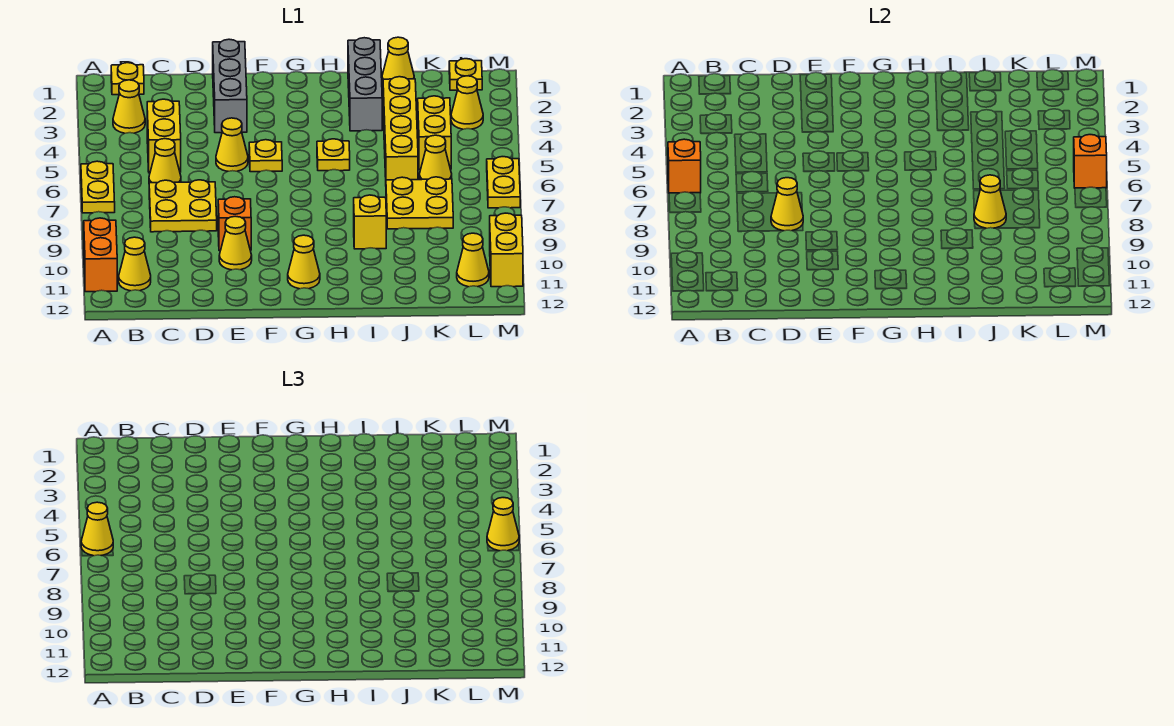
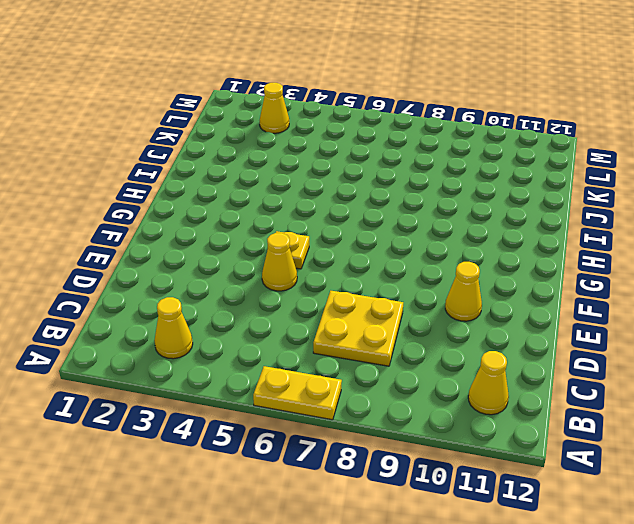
none -> orange brick A10:A11 level 1
none -> yellow plate B1 level 1
none -> yellow brick C4:C5 level 1
none -> yellow cone C6 level 1

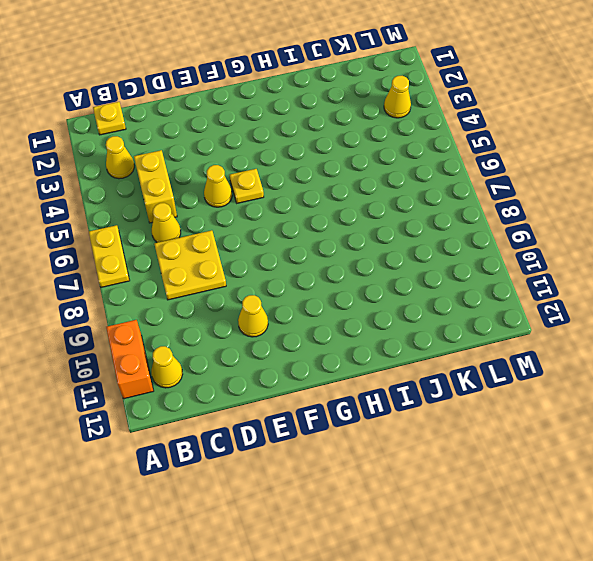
none -> grey brick E1:E3 level 1
none -> orange brick E9 level 1
none -> yellow cone G11 level 1
none -> yellow plate H5 level 1

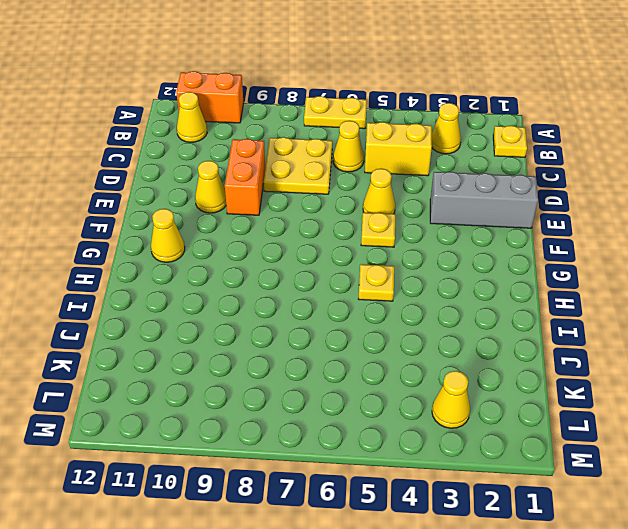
orange brick D9:E9 level 1 -> orange brick E9 level 1
none -> grey brick I1:I3 level 1
none -> yellow brick I9 level 1
none -> yellow cone J1 level 1
none -> yellow brick J3:J6 level 1

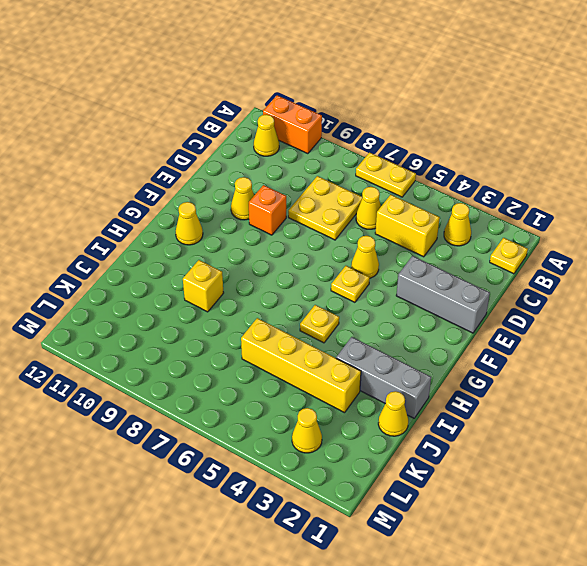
none -> yellow plate J7:K8 level 1
none -> yellow brick K4:K5 level 1
none -> yellow cone K6 level 1
none -> yellow plate L1 level 1

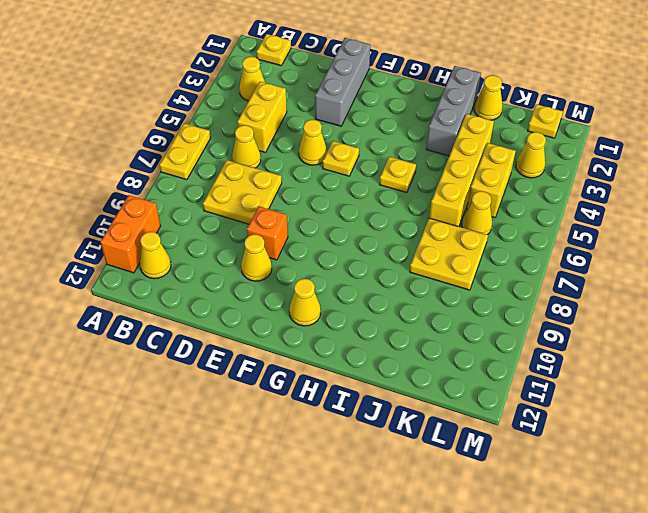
none -> yellow brick I9 level 1
none -> yellow cone L11 level 1
none -> yellow plate M6:M7 level 1
none -> yellow brick M10:M11 level 1

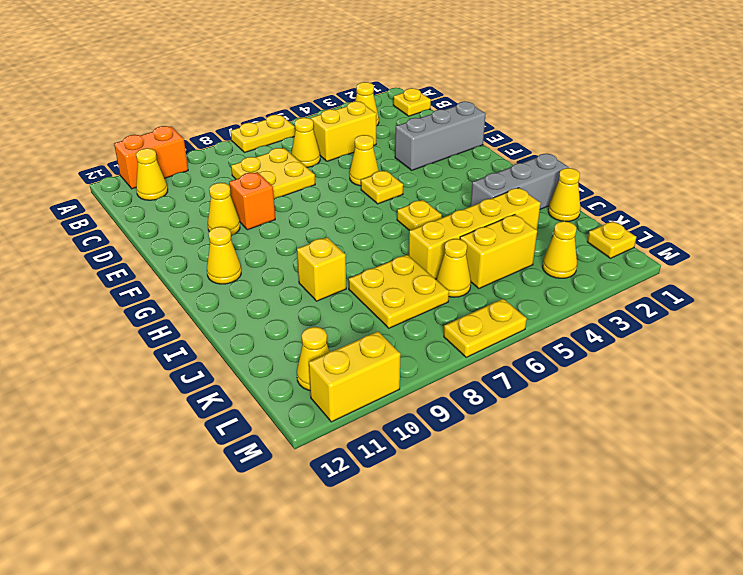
none -> orange brick A6 level 2
none -> yellow cone D8 level 2
none -> yellow cone J8 level 2
none -> orange brick M6 level 2

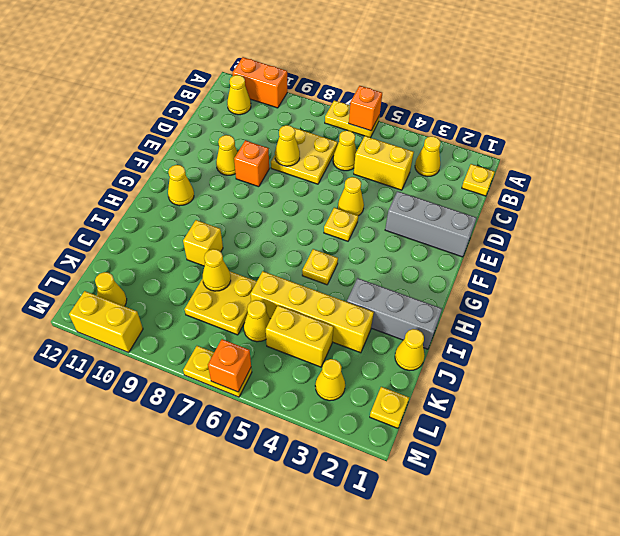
none -> yellow cone A6 level 3
none -> yellow cone M6 level 3

